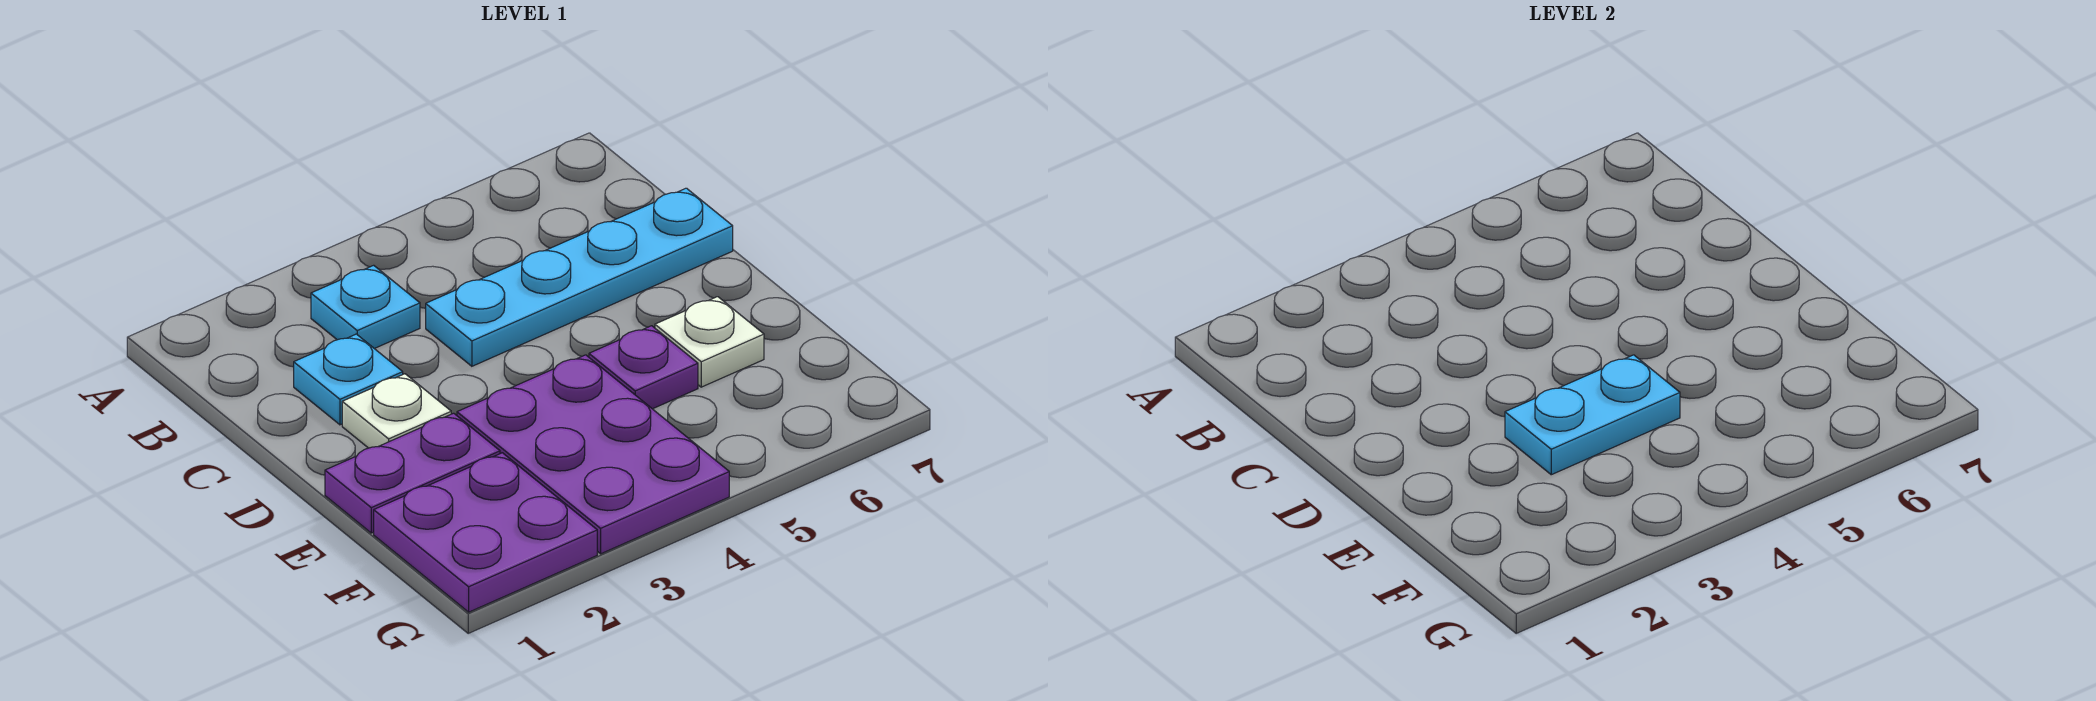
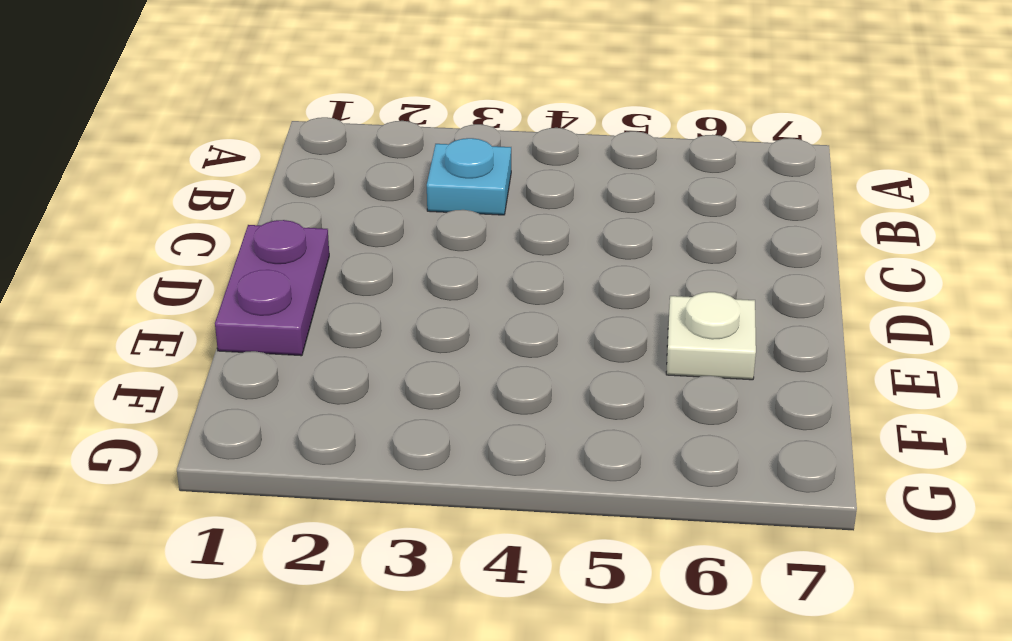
purple plate D1:E1 level 1 -> purple plate E1:E2 level 1
none -> cyan plate C2 level 1
none -> cyan plate C4:C7 level 1

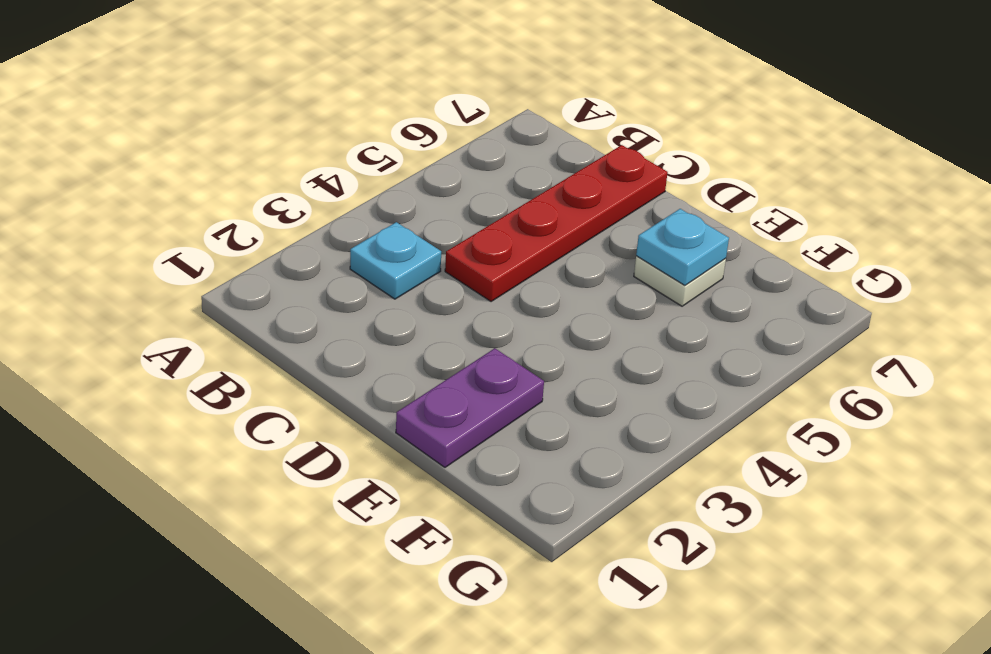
red plate C4:C7 level 1 -> cyan plate C4:C7 level 1
cyan plate E6 level 2 -> cyan plate C2 level 1
none -> white plate D2 level 1
none -> purple plate E3:G4 level 1

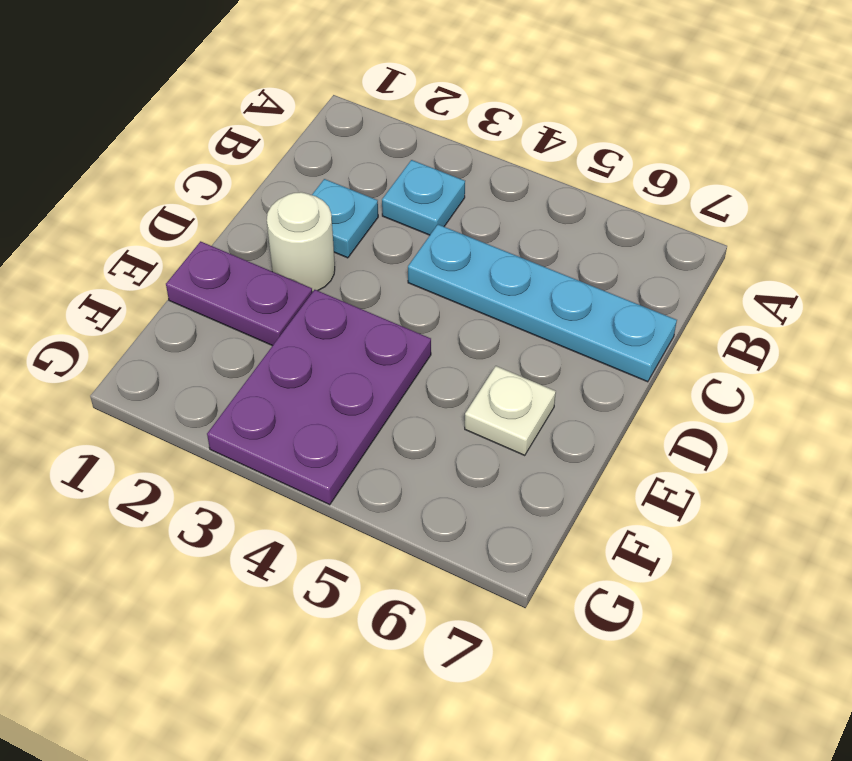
white round brick D2 level 1 -> white plate D2 level 1
none -> purple plate E5 level 1
none -> purple plate F1:G2 level 1

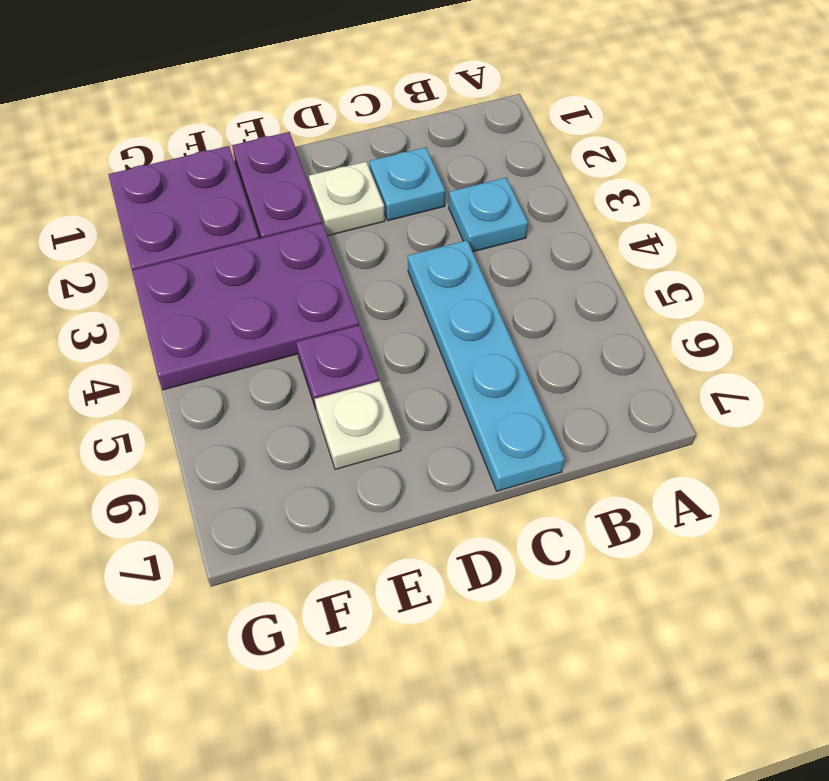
none -> cyan plate E3:E4 level 2

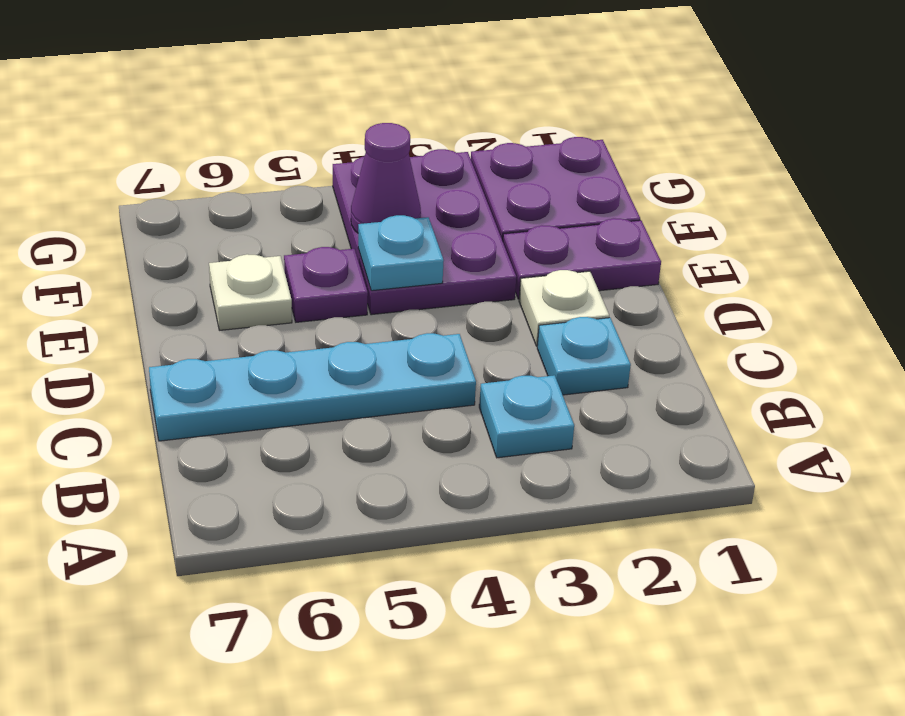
cyan plate E4 level 2 -> cyan plate E3:E4 level 2
purple cone F4 level 2 -> none

